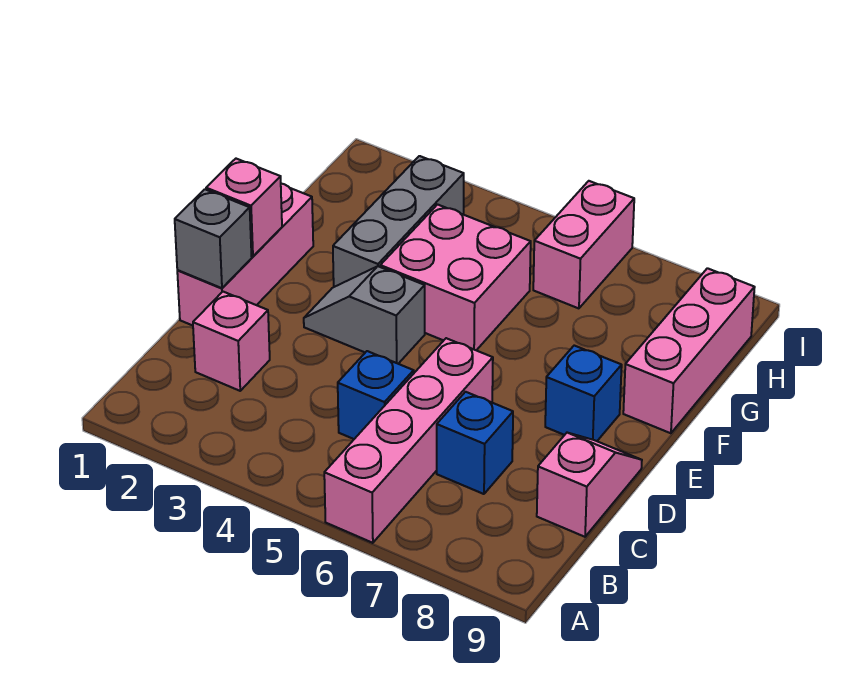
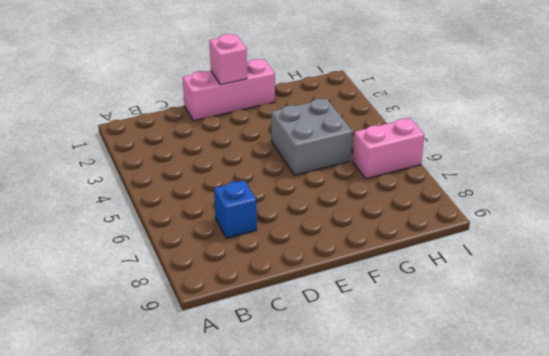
grey brick F4:G5 level 1 -> pink brick F4:G5 level 1
none -> pink brick A6:D6 level 1
none -> pink brick C2 level 1
none -> blue brick C5 level 1

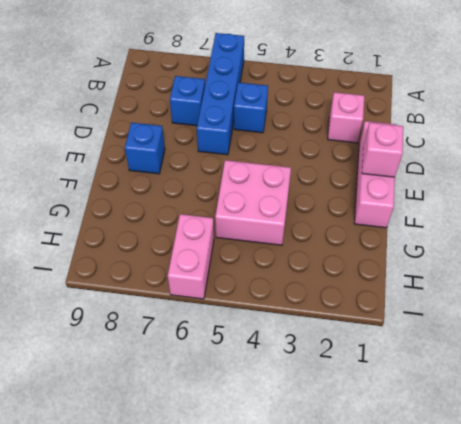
blue brick A6:D6 level 1 -> pink brick A6:D6 level 1
none -> pink slope C9:D9 level 1 top C
none -> grey slope E3:E4 level 1 top 4
none -> grey brick F3:H3 level 1

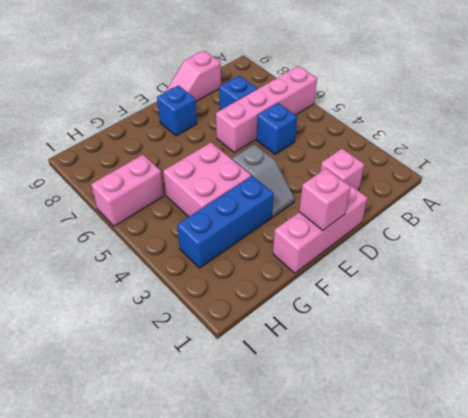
blue brick F3:H3 level 1 -> grey brick F3:H3 level 1
none -> pink brick F9:H9 level 1
none -> grey brick D1 level 2

